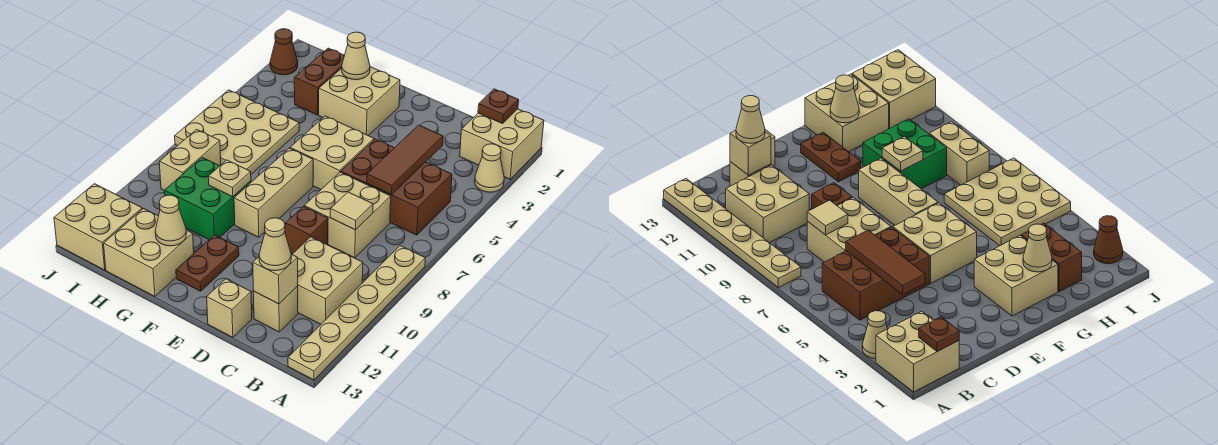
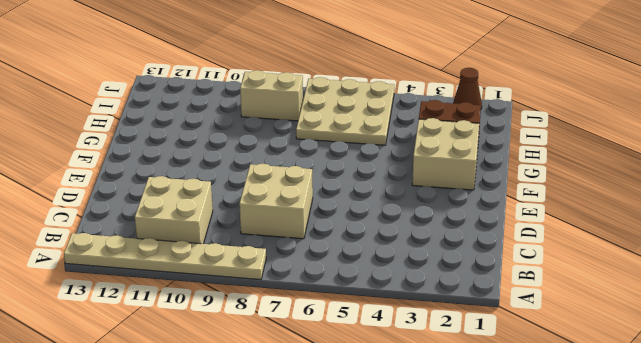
none -> tan brick A1:B2 level 1
none -> tan cone A3 level 1
none -> brown brick B5:D6 level 1

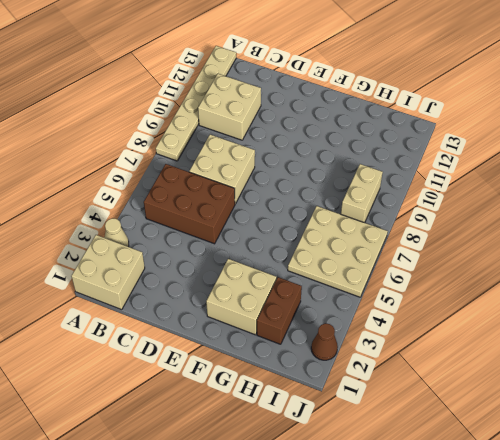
none -> tan brick C12 level 1
none -> brown brick D9 level 1
none -> tan brick D13 level 1

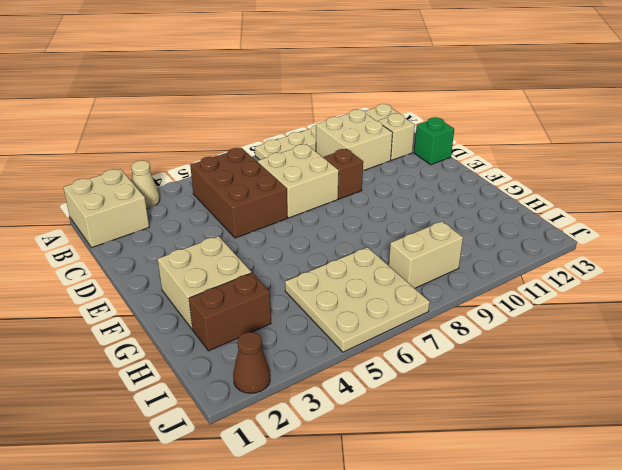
green brick D13 level 1 -> tan brick D13 level 1
none -> tan brick E5:F6 level 1
none -> tan brick F7:F9 level 1
none -> brown plate F11:F12 level 1

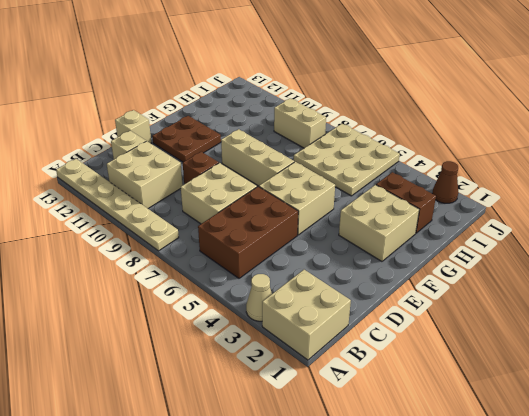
brown plate E11:F12 level 1 -> brown plate F11:F12 level 1
none -> green brick G9:H10 level 1
none -> tan brick G12:H13 level 1
none -> tan brick I12:J13 level 1

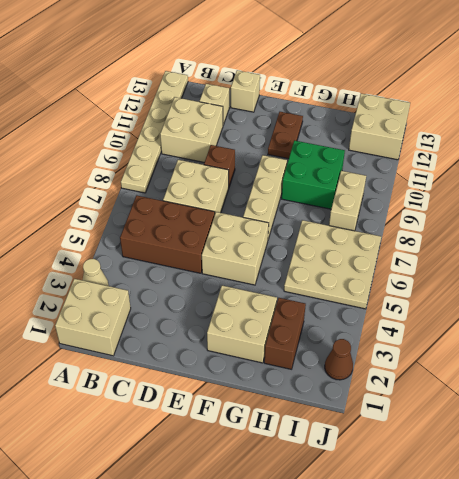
none -> tan brick G12:H13 level 1
none -> brown plate B1 level 2
none -> brown tile C4:C6 level 2

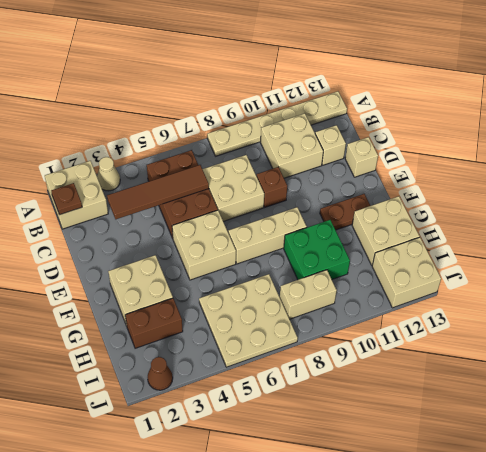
brown tile C3:C6 level 2 -> brown tile C4:C6 level 2
none -> tan tile C8 level 2
none -> tan brick C12 level 2
none -> tan cone G2 level 2

